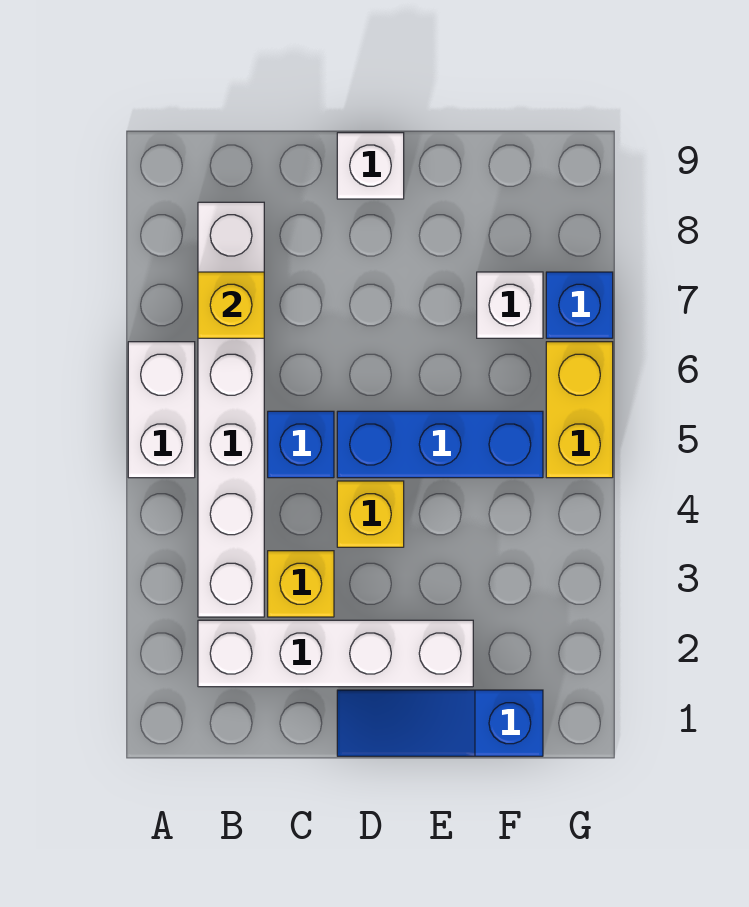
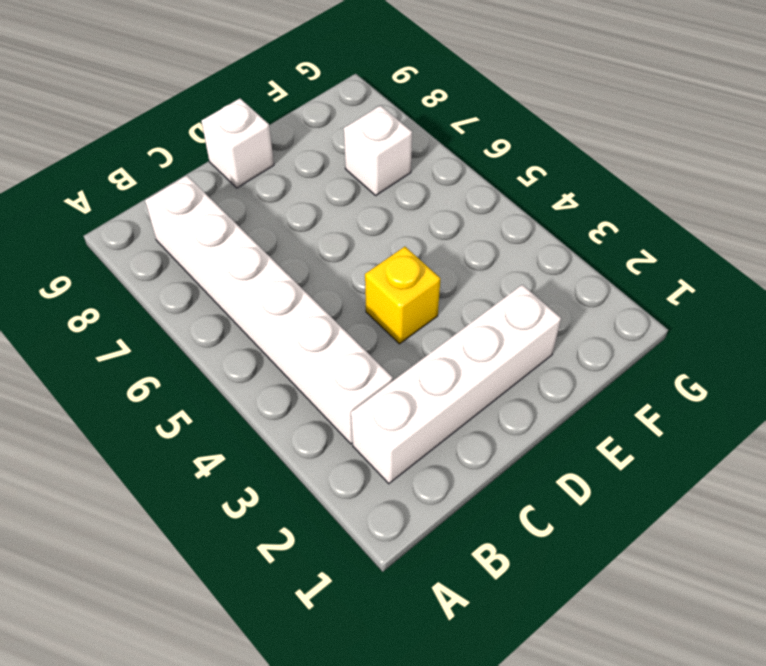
none -> white brick A5:A6 level 1
none -> yellow brick C3 level 1
none -> blue brick C5 level 1

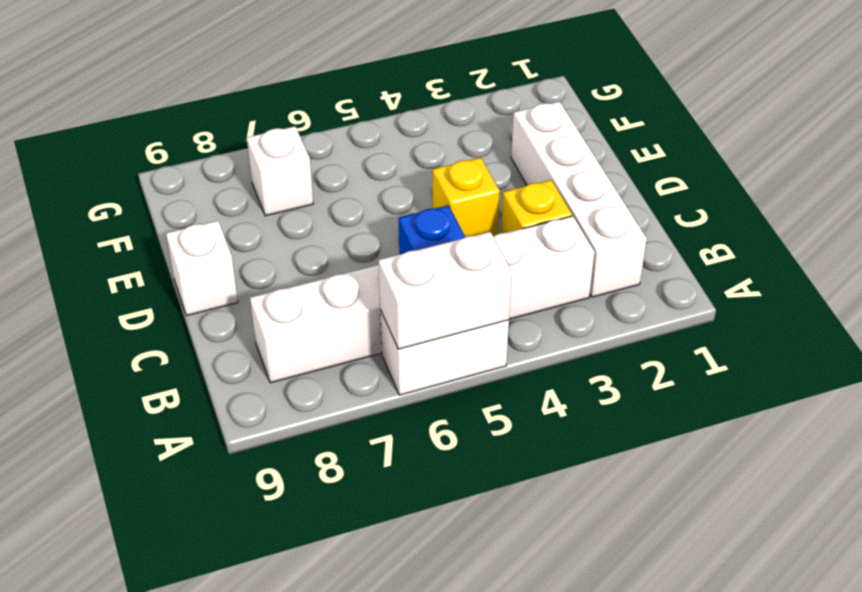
white brick A5:A6 level 2 -> none
none -> blue slope D1:F1 level 1 top F
none -> blue brick D5:F5 level 1
none -> yellow brick G5:G6 level 1

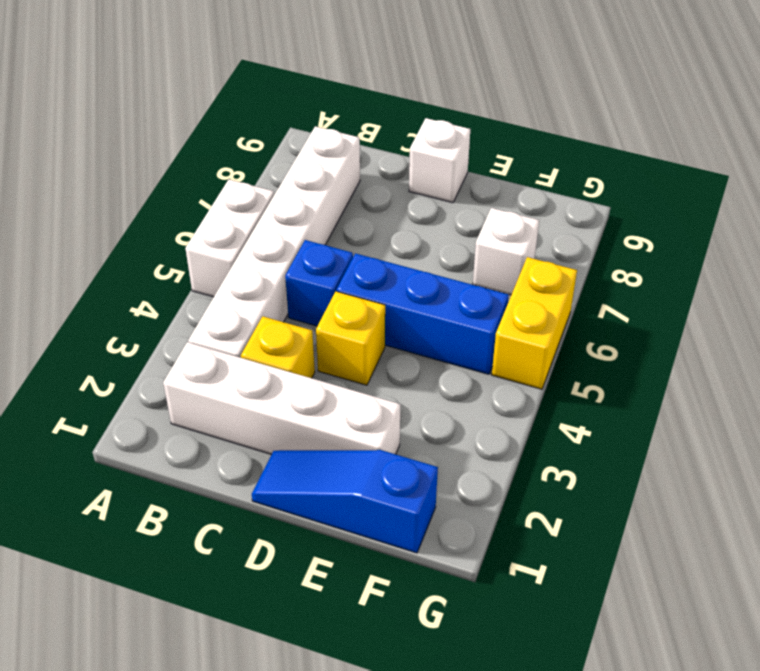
none -> blue brick G7 level 1
none -> yellow brick B7 level 2

